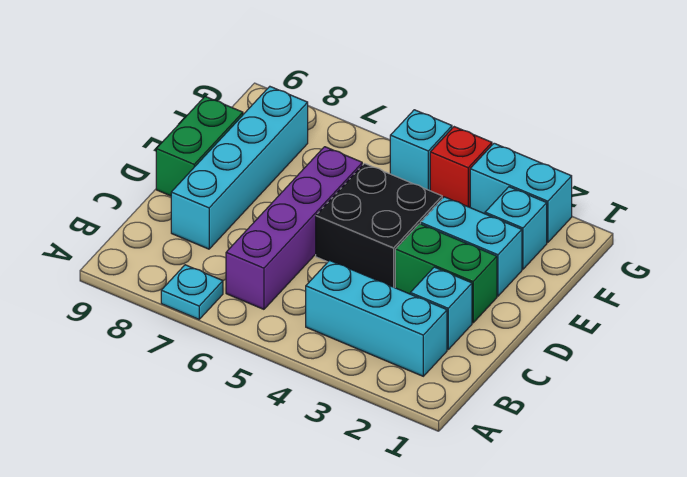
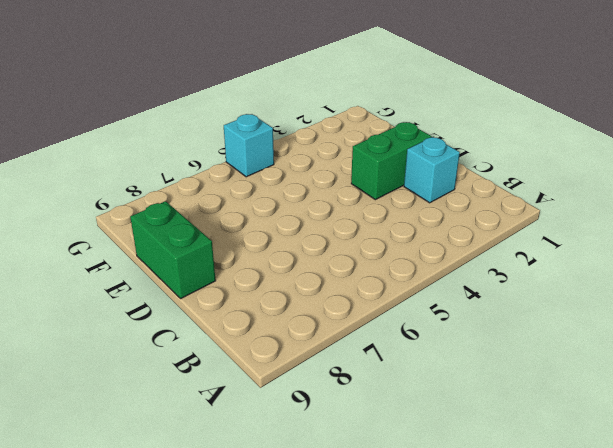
none -> cyan plate A7 level 1
none -> cyan brick B2:B4 level 1
none -> purple brick B6:E6 level 1

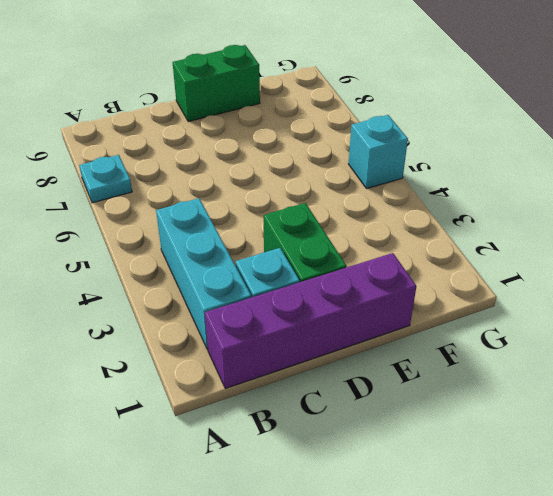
purple brick B1:E1 level 1 -> purple brick B6:E6 level 1
none -> cyan brick C8:F8 level 1
none -> black brick D4:E5 level 1
none -> cyan brick E2:E3 level 1

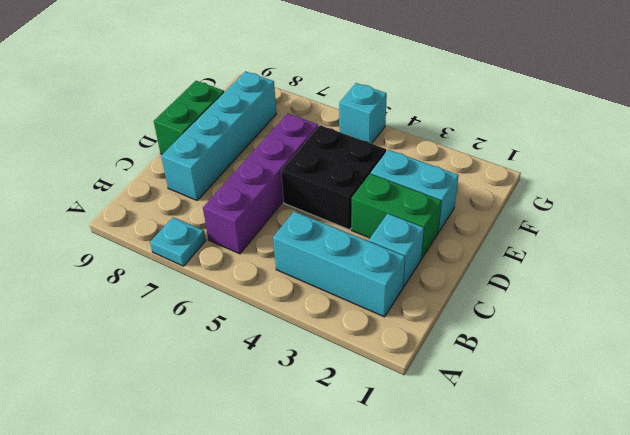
none -> cyan brick F2 level 1
none -> cyan brick G2:G3 level 1
none -> red brick G4 level 1

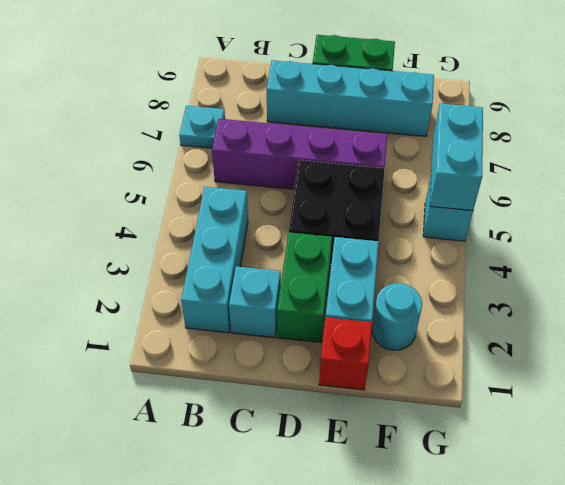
red brick E1 level 1 -> red brick G4 level 1
cyan round brick F2 level 1 -> cyan brick F2 level 1
cyan brick G5:G6 level 2 -> cyan brick G2:G3 level 1

